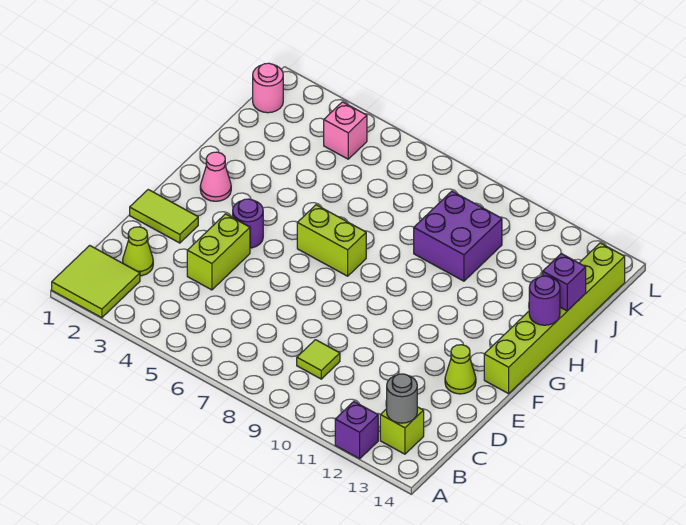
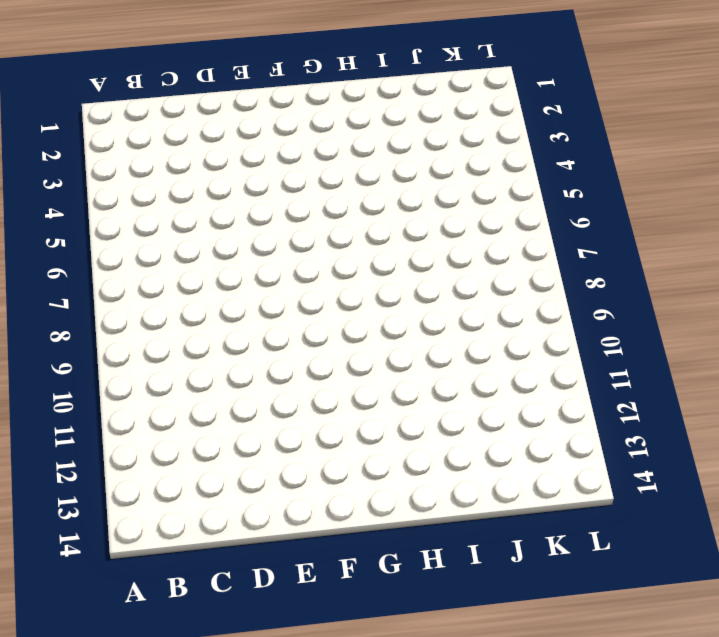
none -> lime tile A1:B2 level 1
none -> purple brick A12 level 1
none -> lime brick B13 level 1

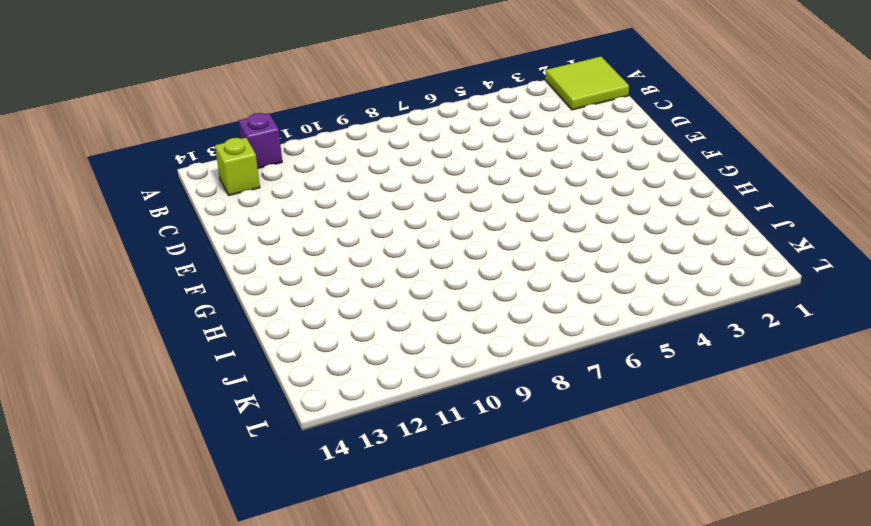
none -> lime cone C2 level 1
none -> lime tile C9 level 1
none -> lime brick D4:E4 level 1

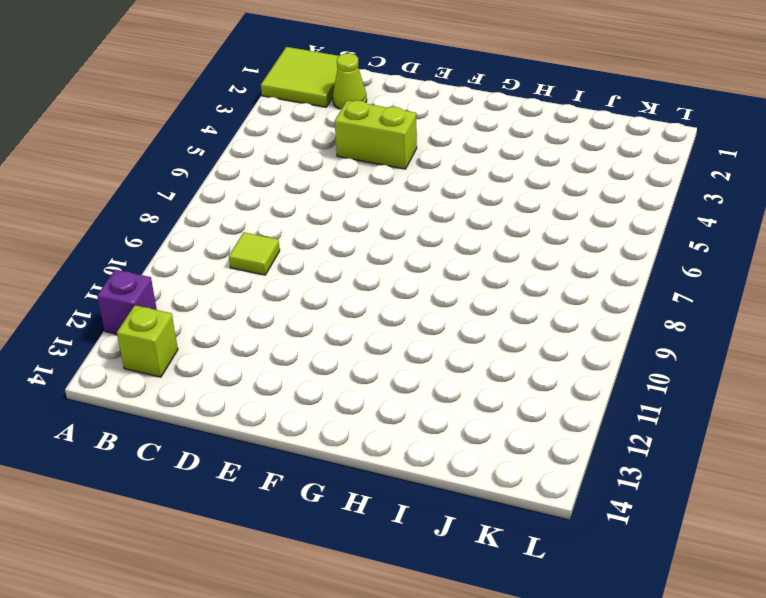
none -> lime tile E1:E2 level 1
none -> lime cone E13 level 1
none -> purple round brick F4 level 1

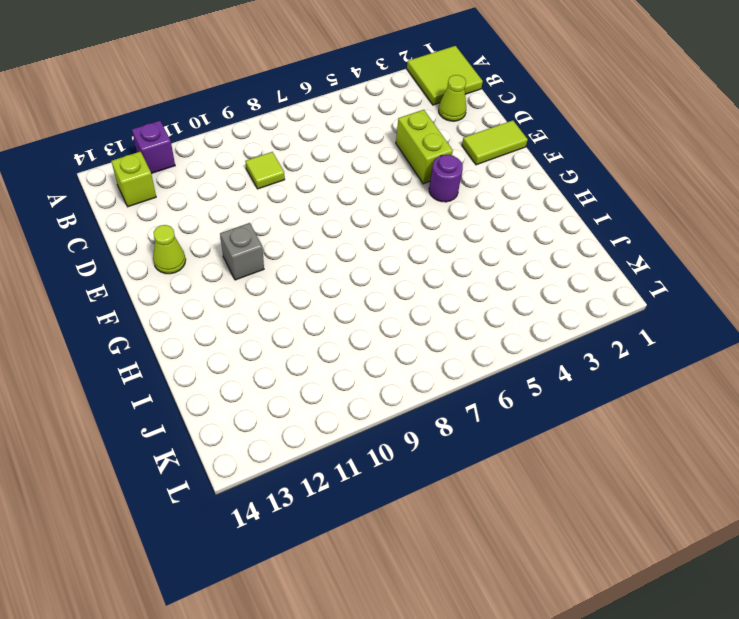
grey brick F11 level 1 -> none
none -> lime brick F14:K14 level 1
none -> pink cone G2 level 1
none -> lime brick G6:G7 level 1

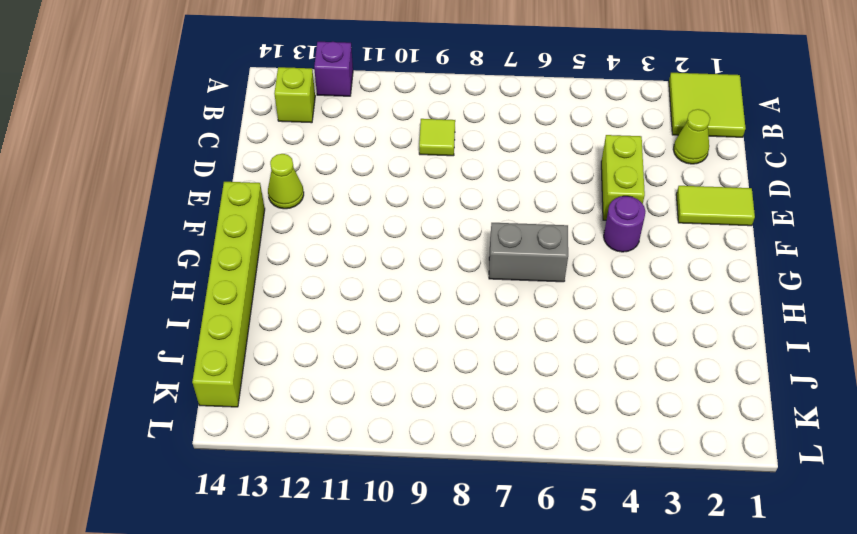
grey brick G6:G7 level 1 -> lime brick G6:G7 level 1
none -> pink cone G2 level 1
none -> purple brick I9:J10 level 1
none -> pink round brick K1 level 1

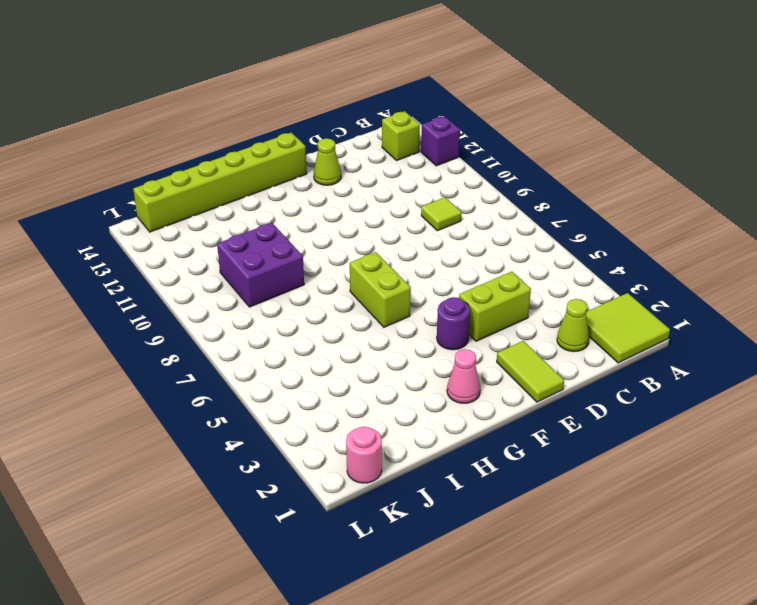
none -> pink brick K4 level 1
none -> grey round brick B13 level 2
none -> purple round brick H14 level 2

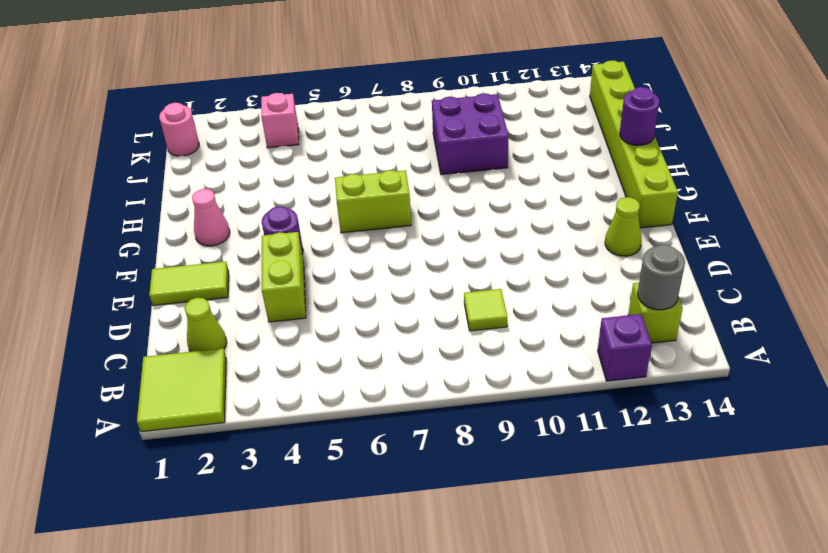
none -> purple brick I14 level 2

